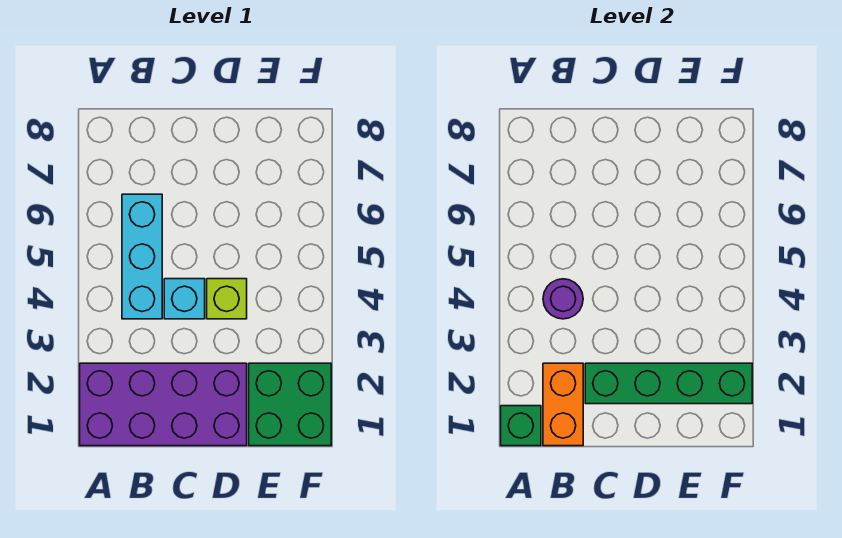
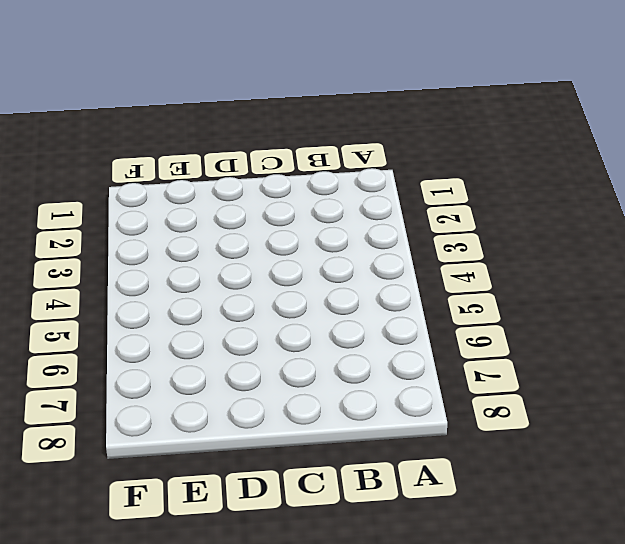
none -> purple brick A1:D2 level 1
none -> cyan brick B4:B6 level 1

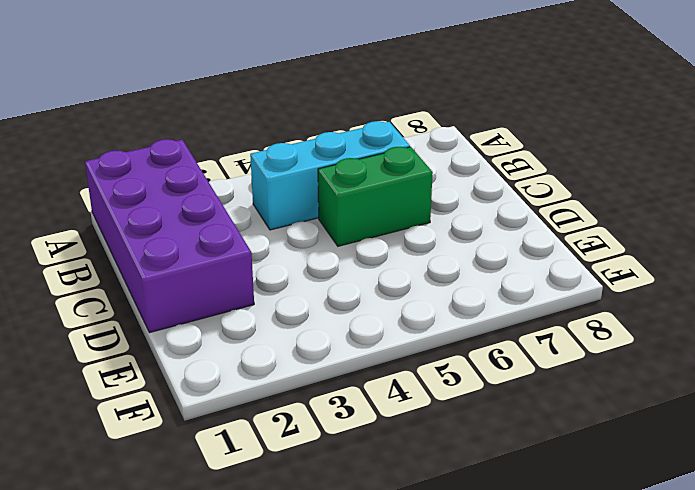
green brick C5:C6 level 1 -> none
none -> cyan brick C4 level 1
none -> lime brick D4 level 1

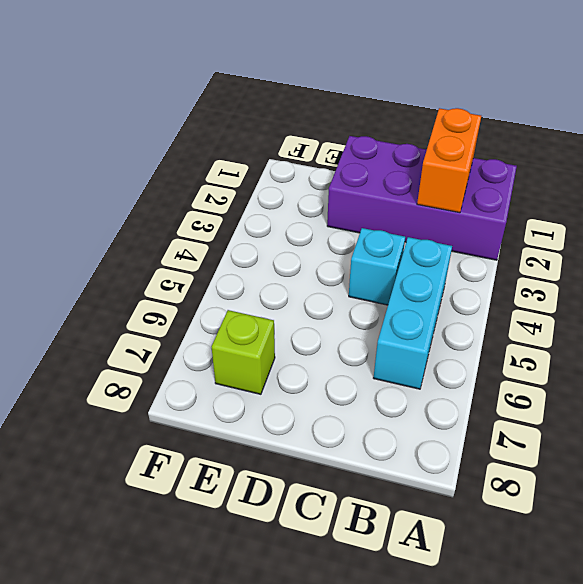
lime brick E7 level 1 -> lime brick D4 level 1
none -> green brick E1:F2 level 1
none -> green brick A1 level 2

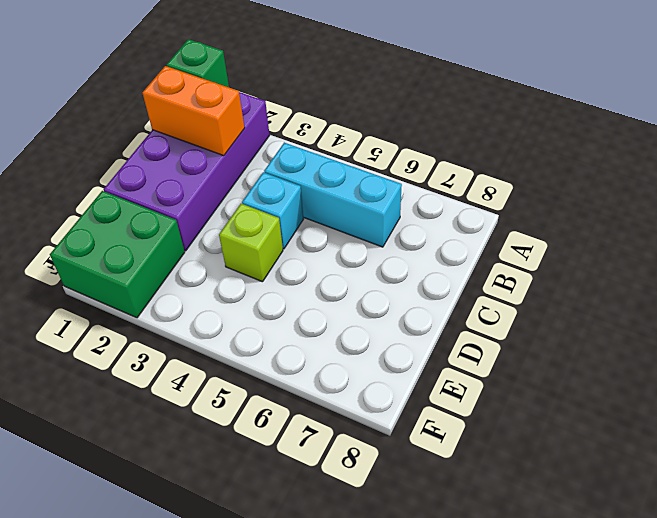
none -> purple round brick B4 level 2
none -> green brick C2:F2 level 2

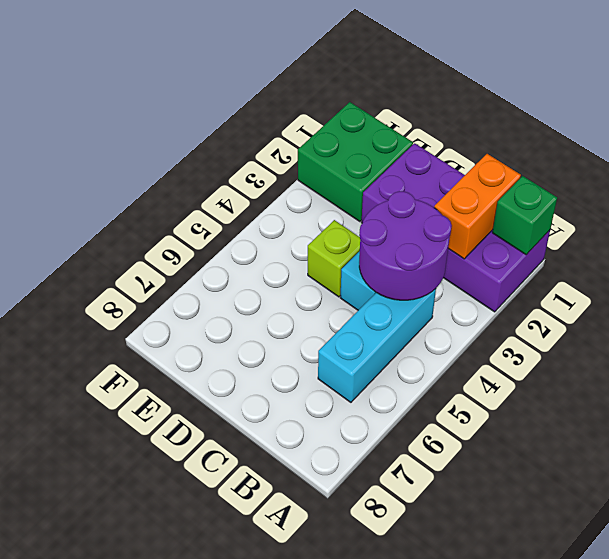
purple round brick B3:C4 level 2 -> purple round brick B4 level 2
none -> green brick C2:F2 level 2

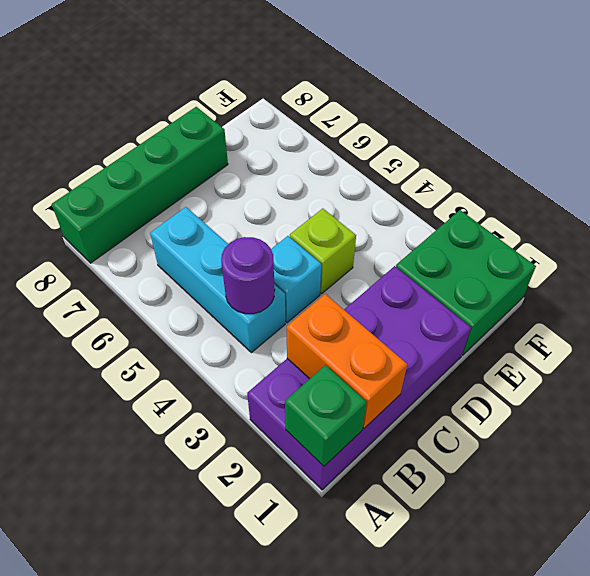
green brick A8:D8 level 1 -> green brick C2:F2 level 2

